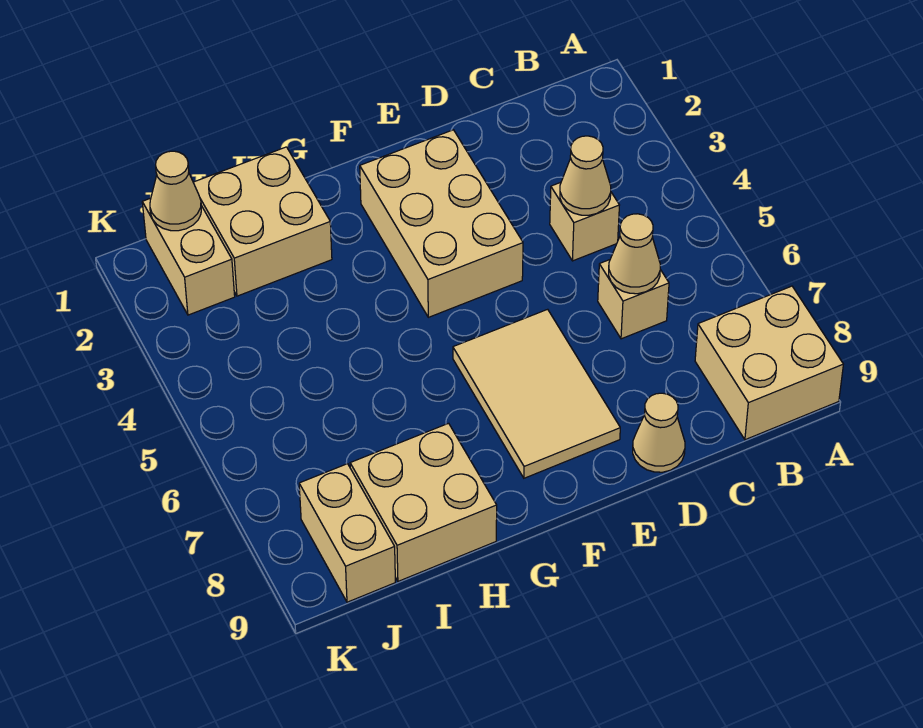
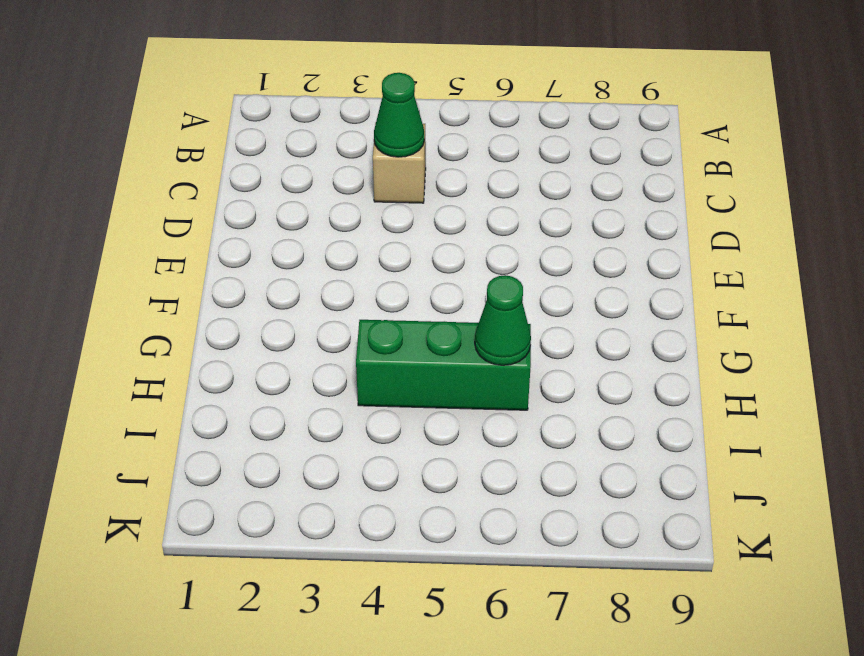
green cone C4 level 2 -> tan cone C4 level 2
green brick H4:H6 level 1 -> none
green cone H6 level 2 -> none
none -> tan brick A8:B9 level 1
none -> tan brick C6 level 1
none -> tan cone D9 level 1

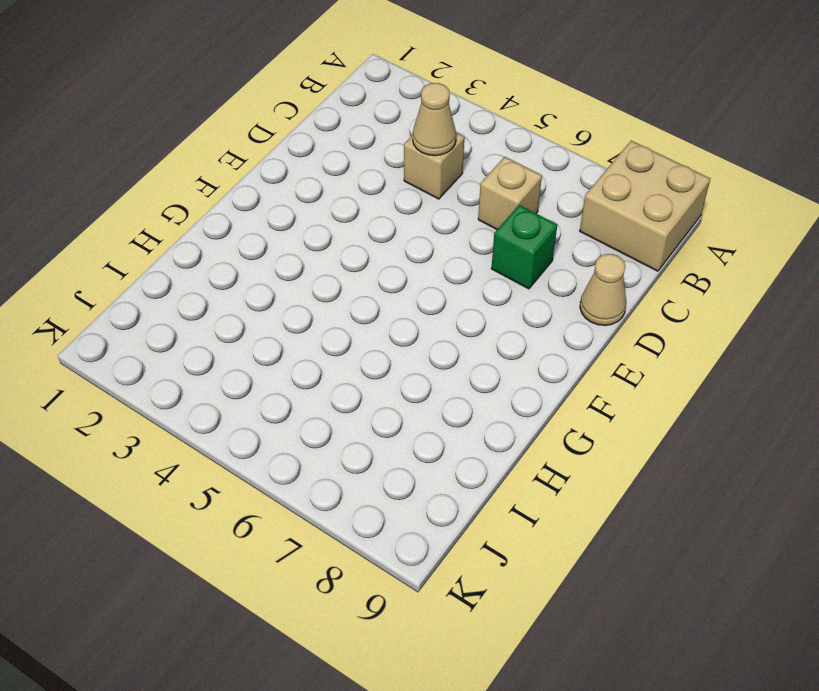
green brick D7 level 1 -> none
none -> tan brick E2:F4 level 1
none -> tan tile E6:F8 level 1
none -> tan brick H1:I2 level 1

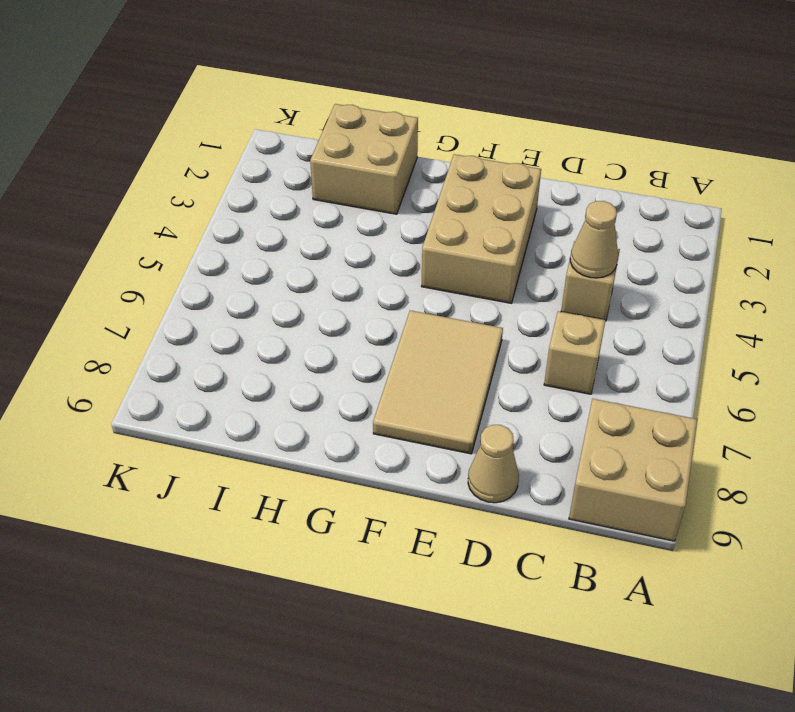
none -> tan brick H8:I9 level 1
none -> tan brick J1:J2 level 1
none -> tan brick J8:J9 level 1

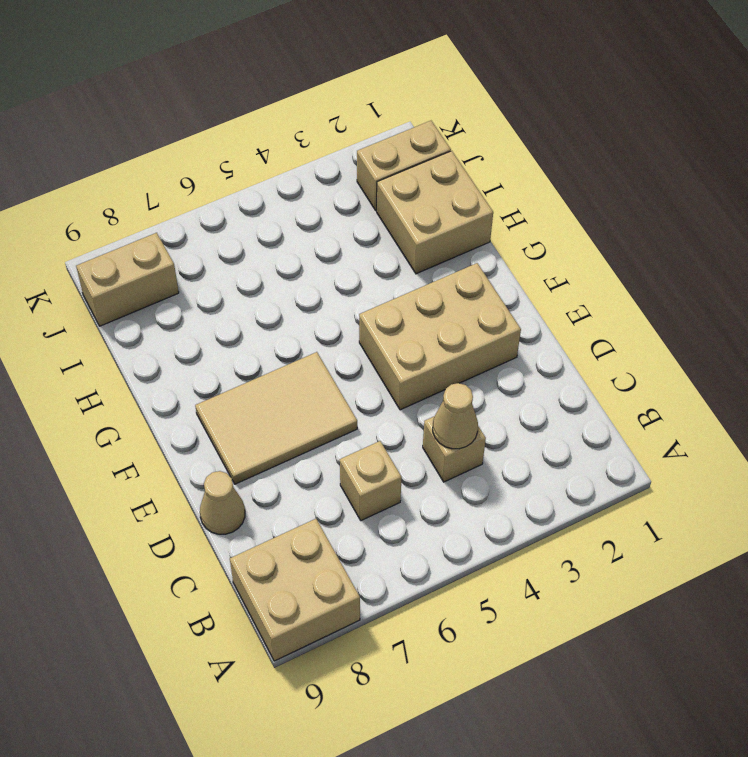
none -> tan brick H8:I9 level 1
none -> tan cone C6 level 2
none -> tan cone J1 level 2

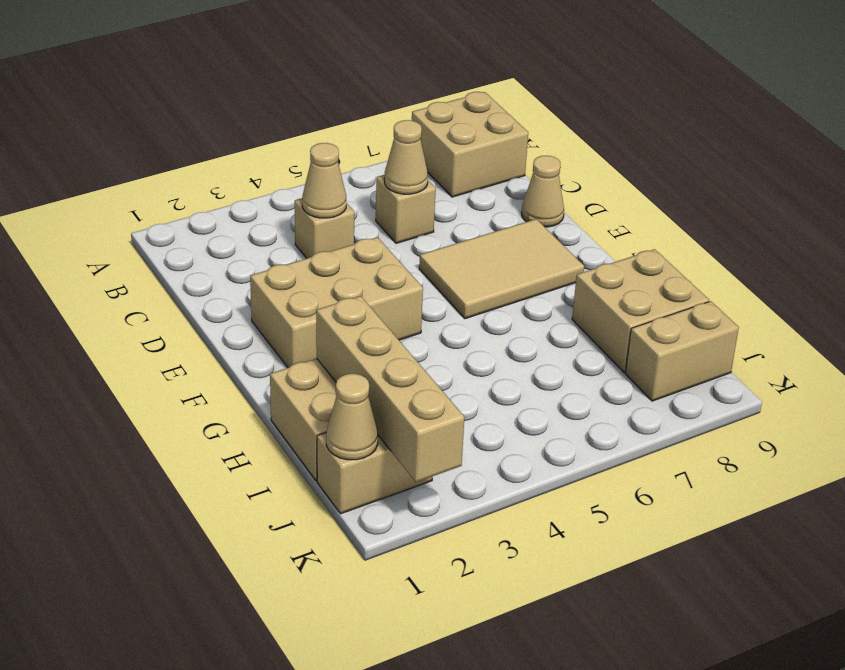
tan brick H2:K2 level 2 -> none

